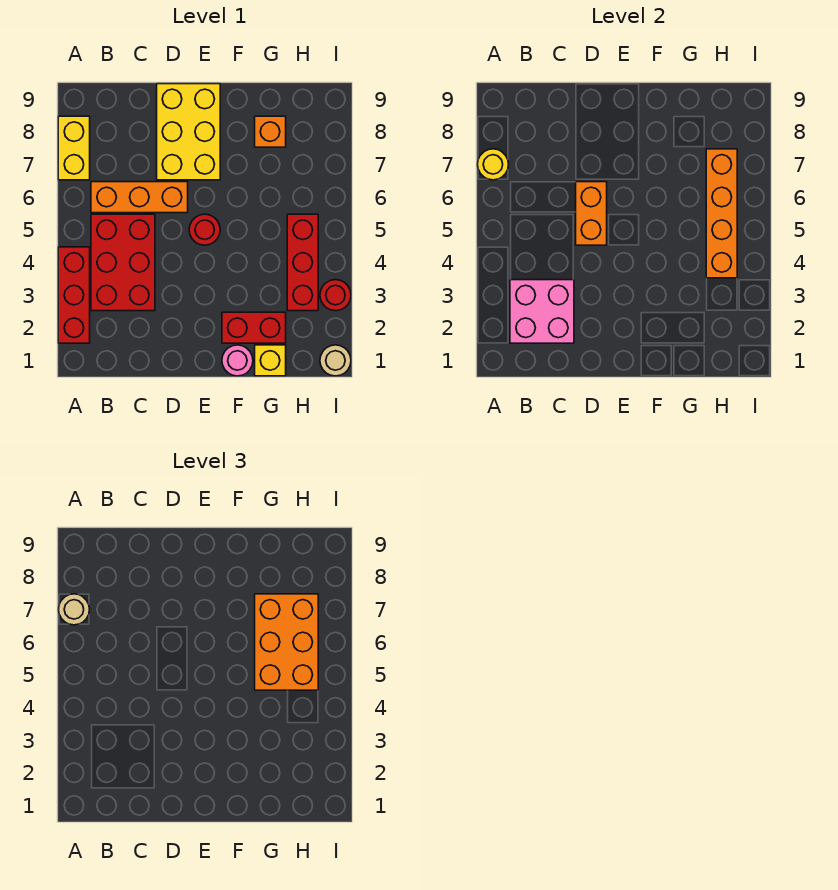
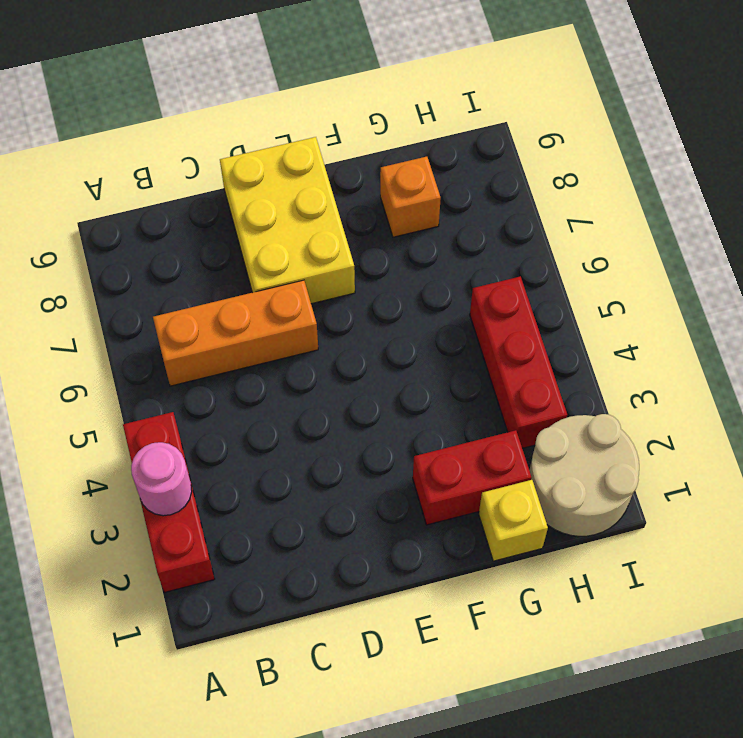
pink round brick A3 level 2 -> pink round brick F1 level 1
tan round brick H1:I2 level 1 -> tan round brick I1 level 1
none -> yellow brick A7:A8 level 1
none -> red brick B3:C5 level 1
none -> red round brick E5 level 1

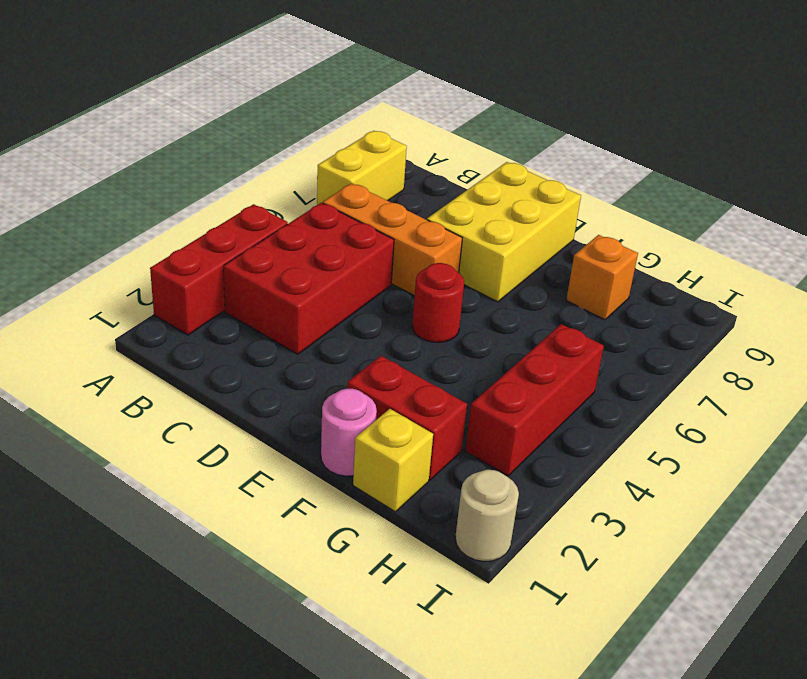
none -> red round brick I3 level 1
none -> yellow round brick A7 level 2
none -> pink brick B2:C3 level 2

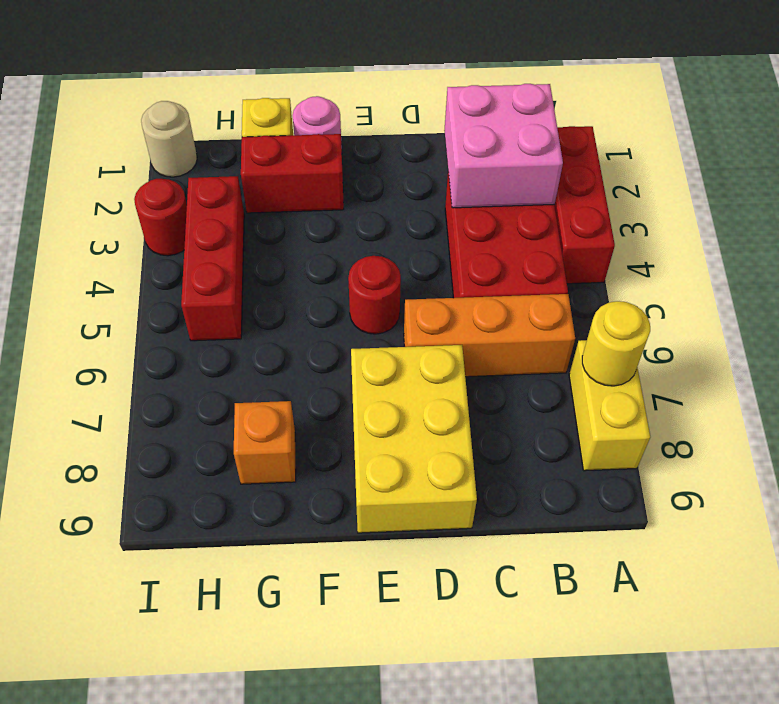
none -> orange brick D5:D6 level 2
none -> orange brick H4:H7 level 2
none -> tan round brick A7 level 3

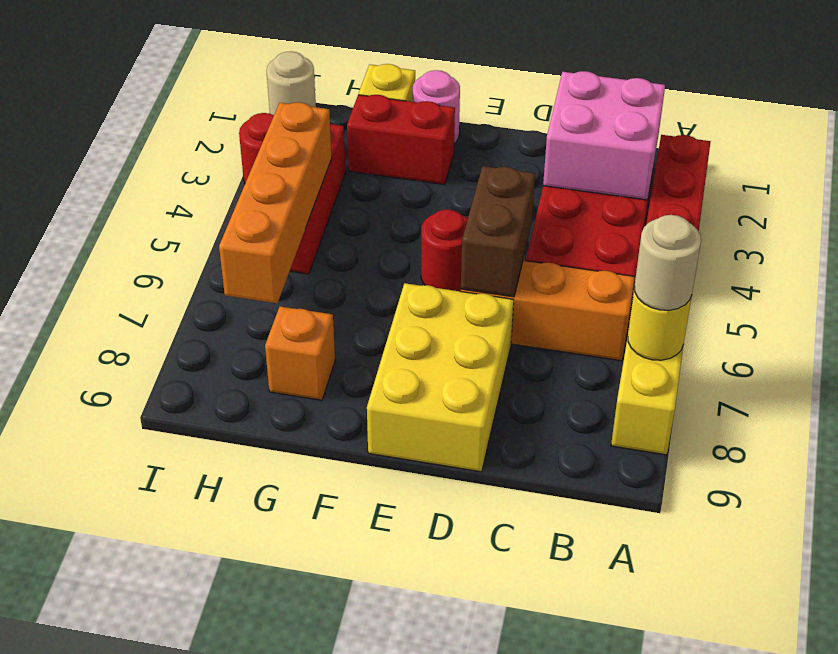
brown brick D5:D6 level 2 -> orange brick D5:D6 level 2
none -> orange brick G5:H7 level 3

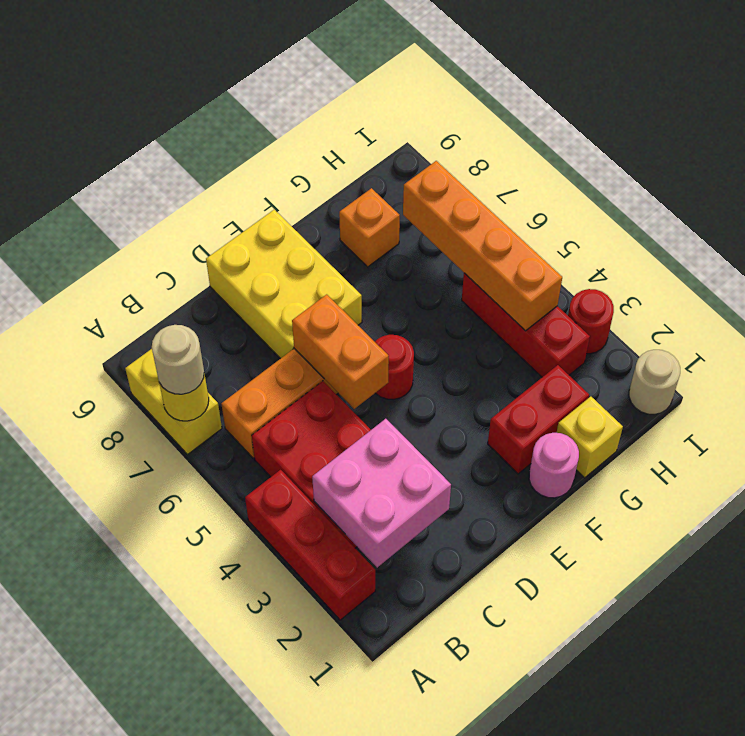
none -> orange brick G5:H7 level 3

